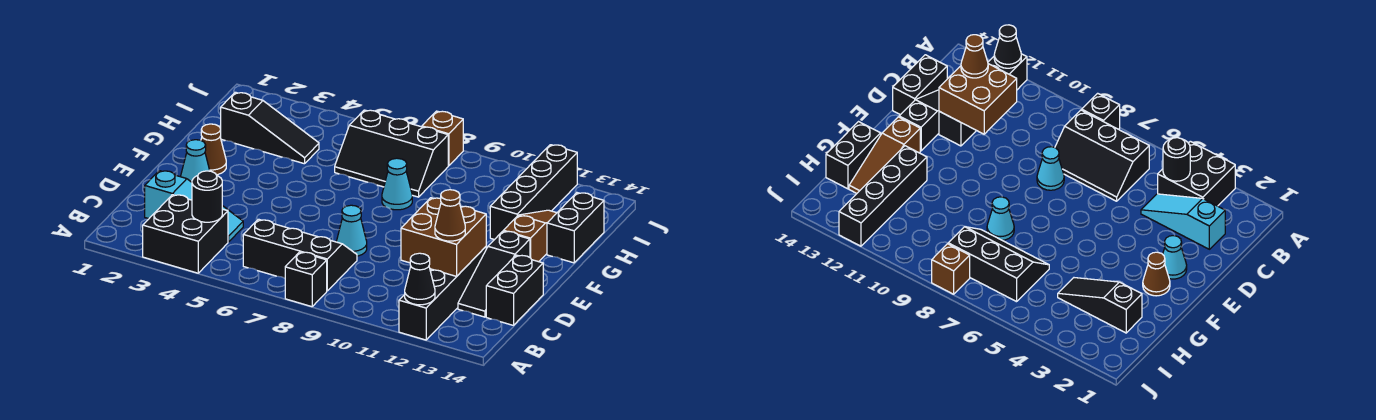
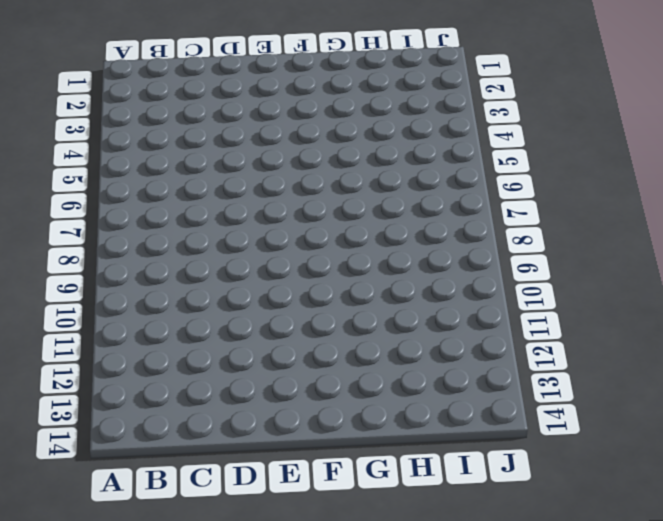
none -> black brick A3:B4 level 1
none -> black brick A8 level 1
none -> black brick A12:D12 level 1

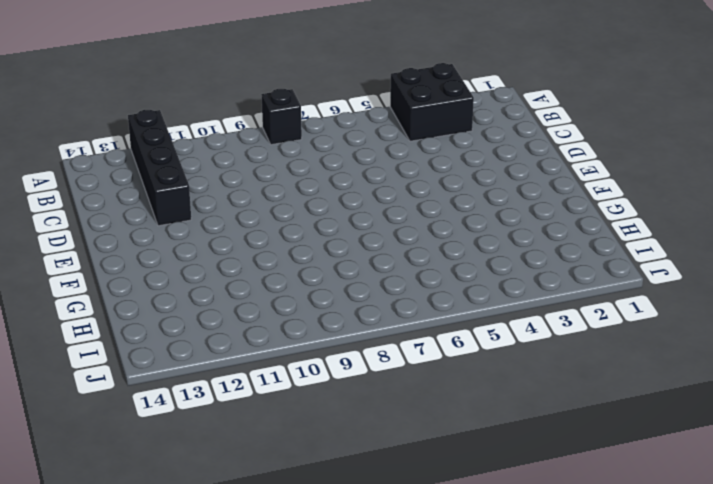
none -> black slope B6:C8 level 1 top B
none -> cyan slope C2:C4 level 1 top 2
none -> black slope C13:E13 level 1 top E

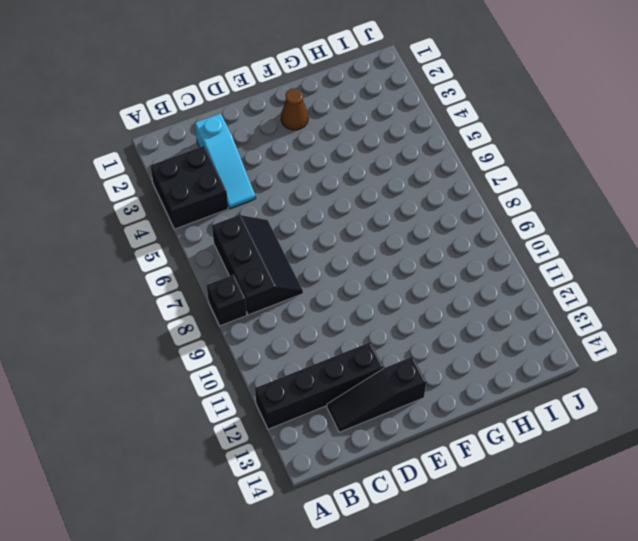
none -> black brick C14:D14 level 1
none -> cyan cone D8 level 1
none -> cyan cone E2 level 1

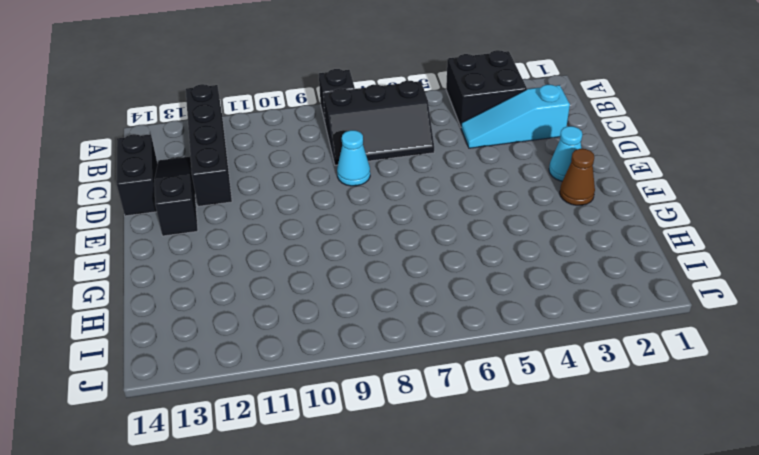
none -> brown slope F13:H13 level 1 top F
none -> cyan cone G8 level 1
none -> black brick G12:J12 level 1

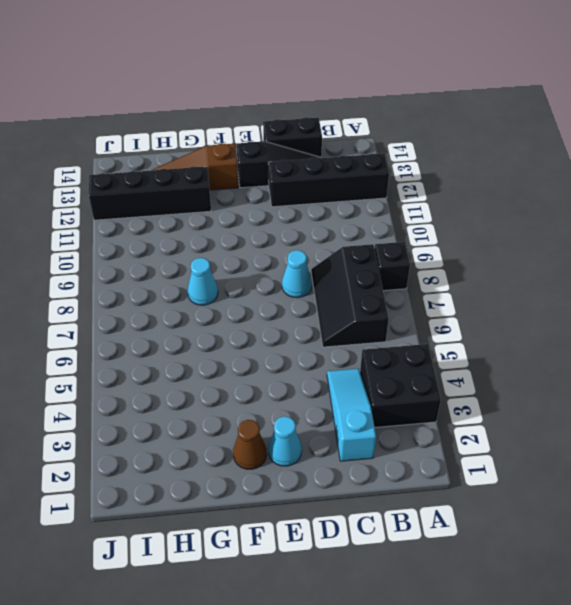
none -> black brick G14:H14 level 1
none -> black slope H2:H4 level 1 top 2
none -> black slope H6:I8 level 1 top I

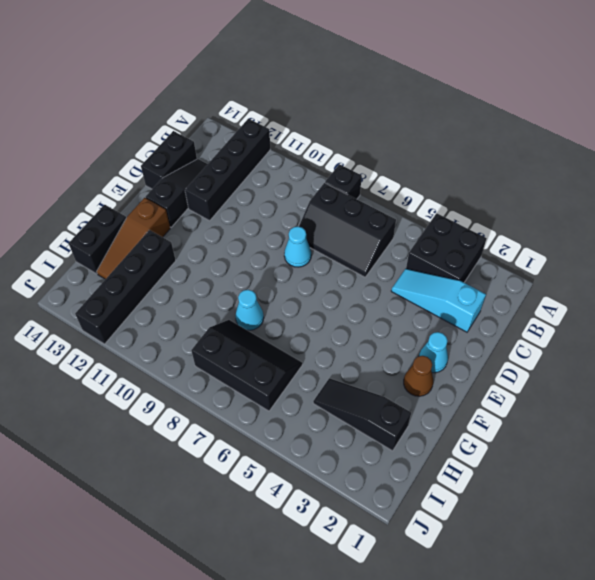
none -> brown brick J8 level 1
none -> black cone A12 level 2
none -> black round brick B4 level 2

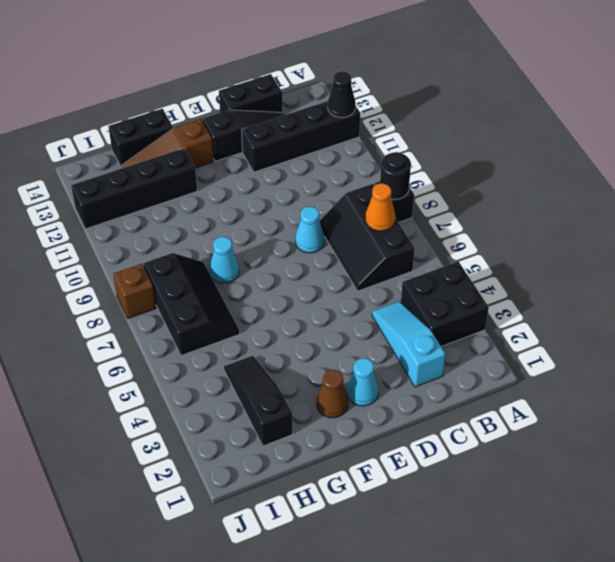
black round brick A8 level 2 -> black round brick B4 level 2
orange cone B7 level 2 -> none
none -> brown brick C11:D12 level 2
none -> brown cone C12 level 3

